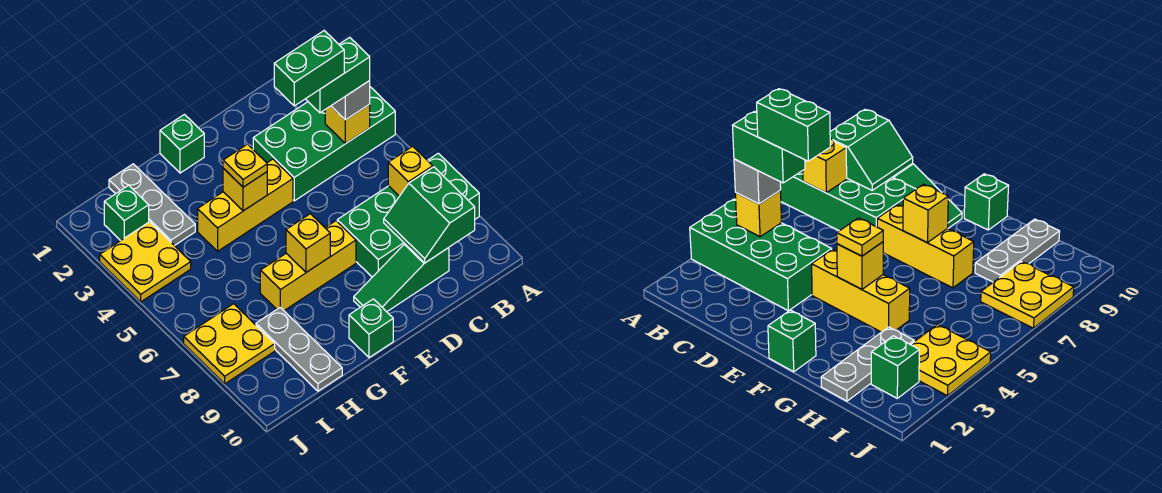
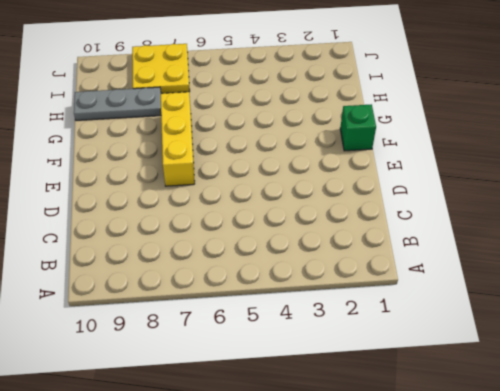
none -> green brick A3:D4 level 1
none -> green brick A7:D8 level 1
none -> green slope C9:E9 level 1 top C

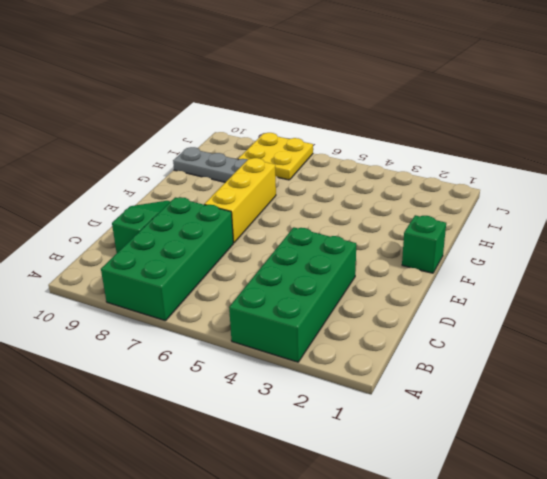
none -> yellow brick E4:G4 level 1
none -> green brick F10 level 1
none -> grey plate H1:H3 level 1

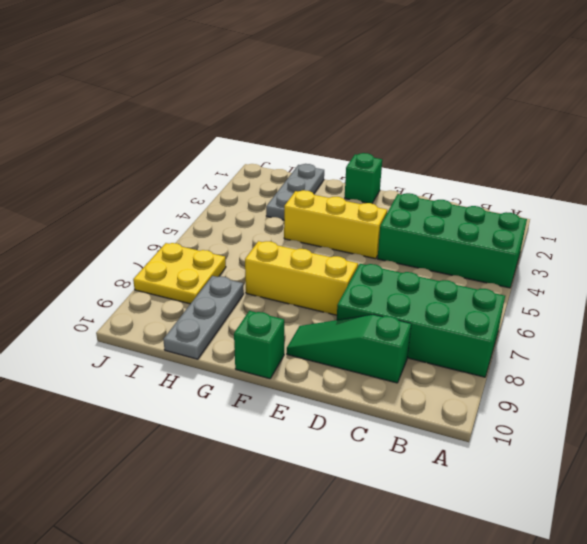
none -> green brick I2 level 1
none -> yellow plate I3:J4 level 1
none -> yellow brick B4 level 2

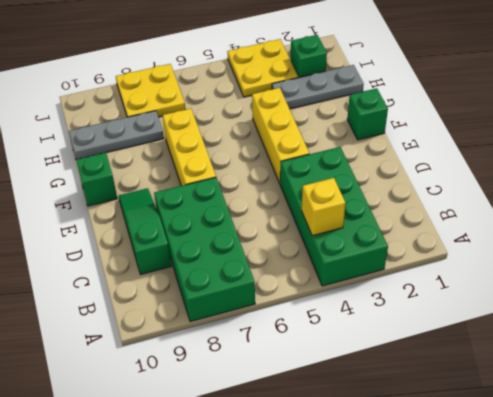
none -> yellow brick B7 level 2
none -> green slope B8:C9 level 2 top B
none -> yellow brick F4 level 2

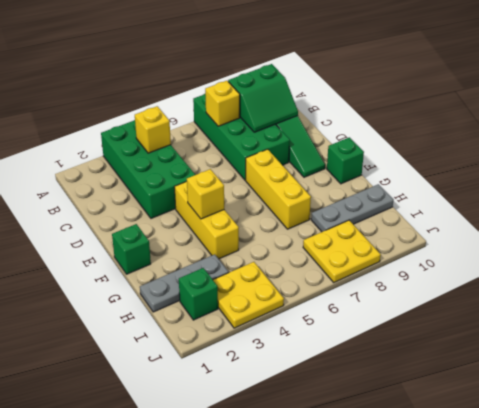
none -> yellow brick F7 level 2
none -> grey brick B4 level 3
none -> yellow plate F4 level 3

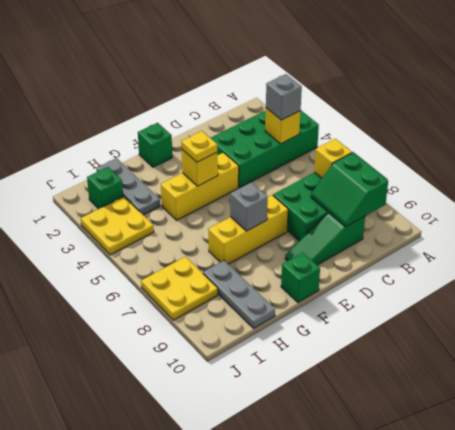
grey brick F7 level 2 -> yellow brick F7 level 2
none -> green brick B4:C4 level 4
none -> green brick C4:D4 level 5

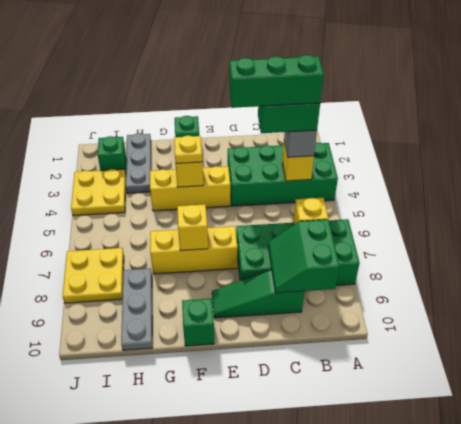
green brick B4:D4 level 5 -> green brick C4:D4 level 5

